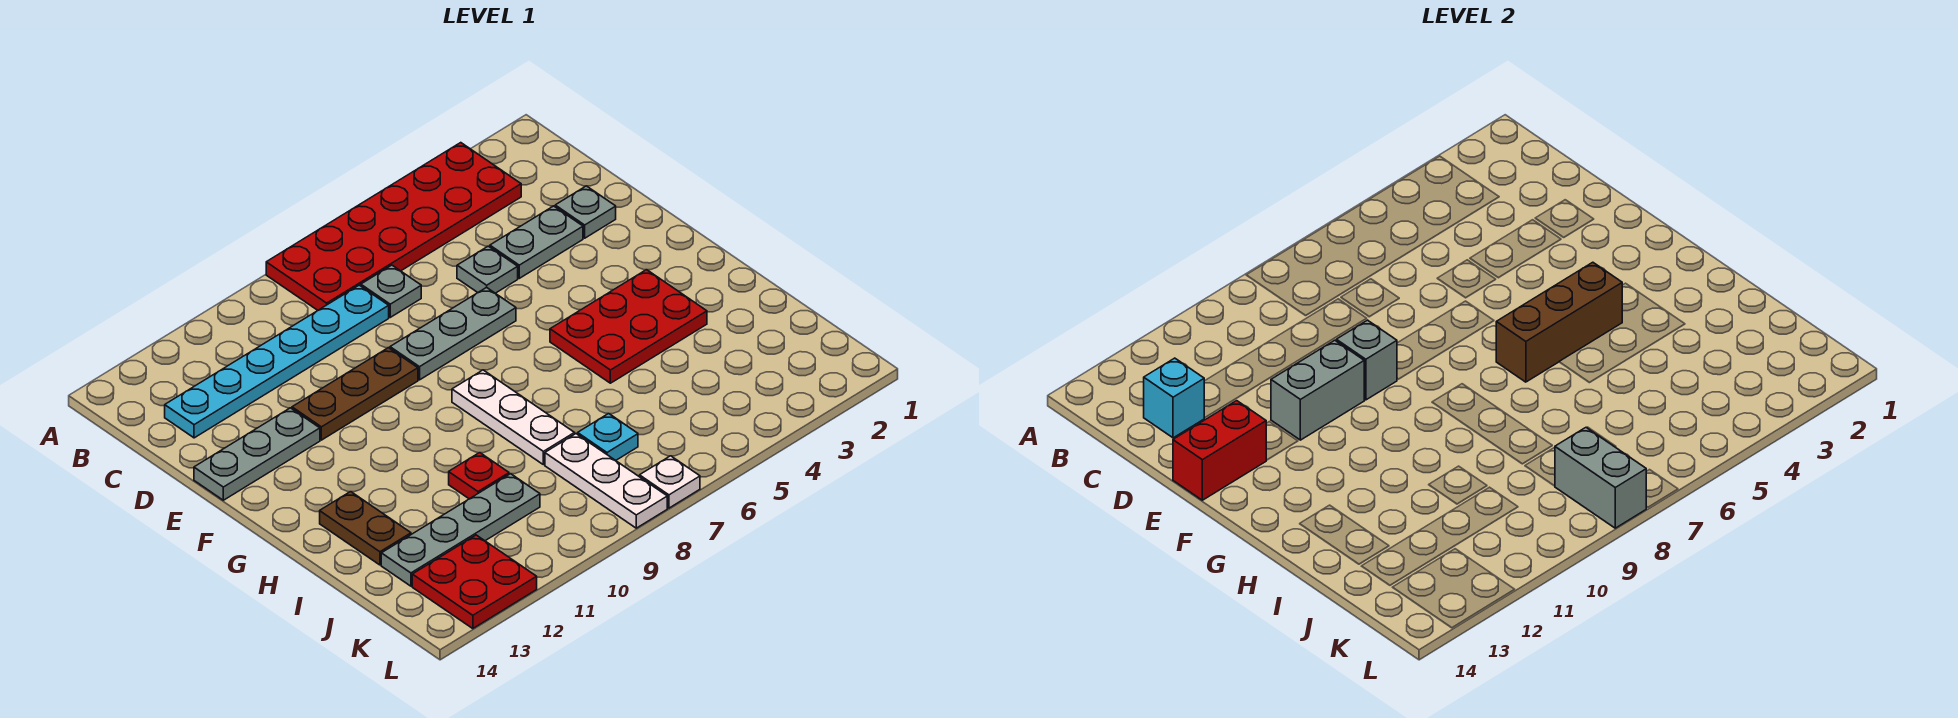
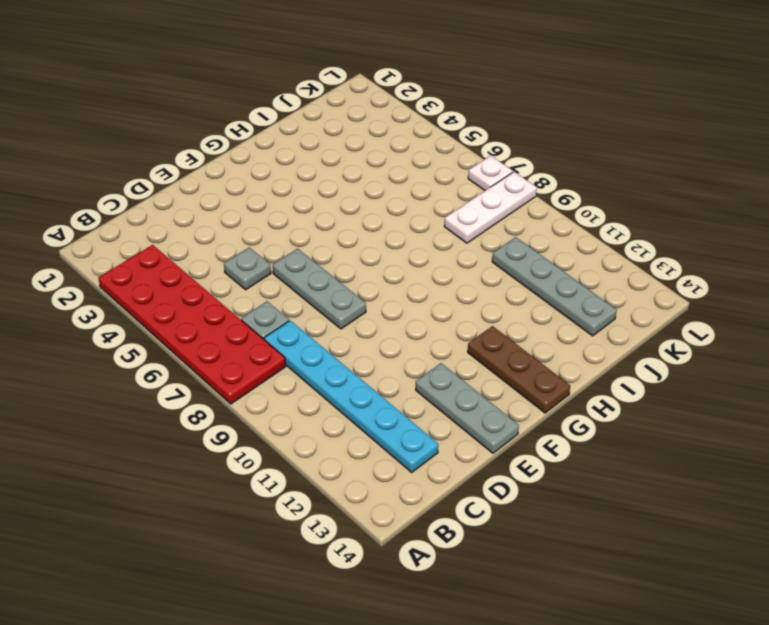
brown plate G12:G14 level 1 -> brown plate E9:E11 level 1
none -> grey plate D2 level 1
none -> grey plate D3:D4 level 1
none -> red plate G3:H5 level 1

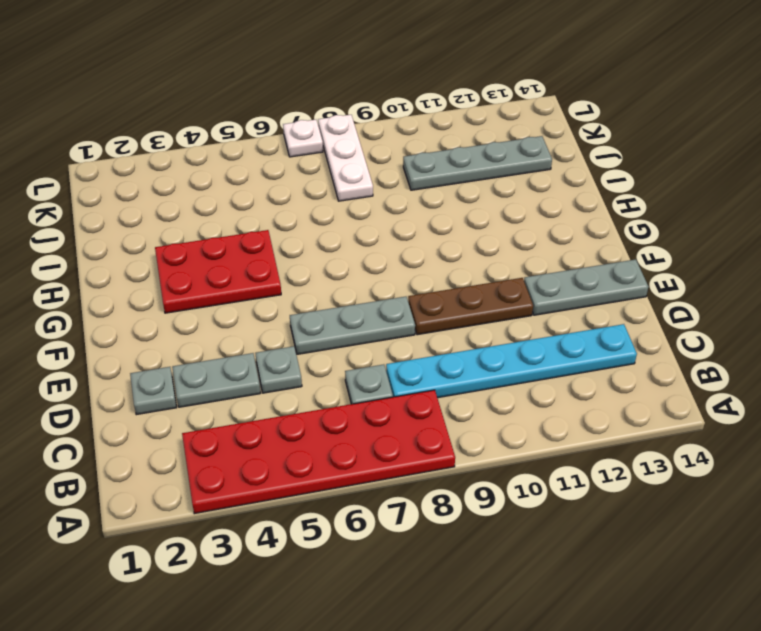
none -> white plate G8:I8 level 1
none -> brown plate H13:I13 level 1
none -> red plate I10 level 1

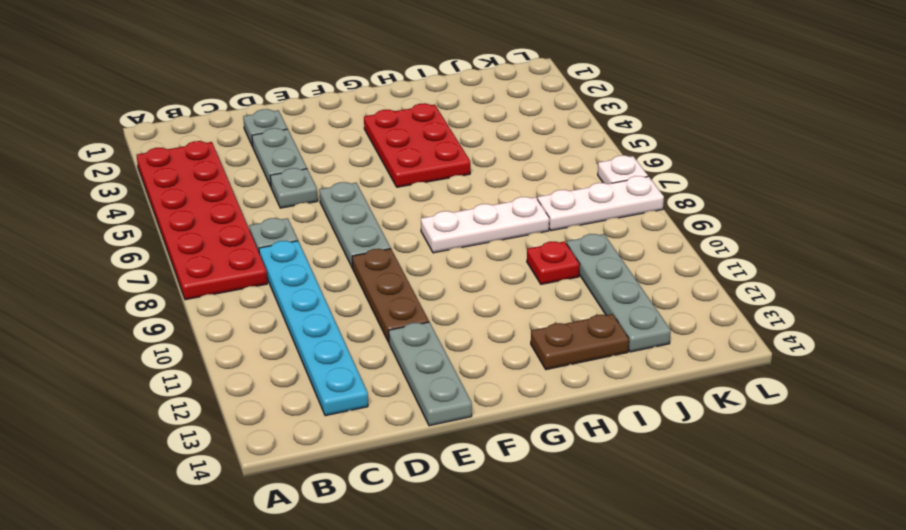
none -> cyan plate J7 level 1
none -> red plate K12:L13 level 1
none -> cyan brick C13 level 2

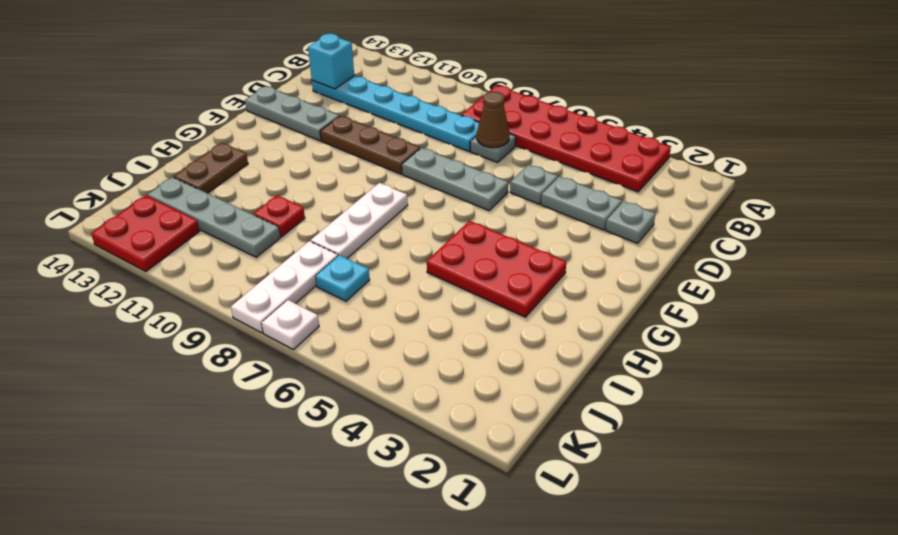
brown cone C7 level 2 -> none
none -> grey brick E9 level 2
none -> grey brick E10:E11 level 2
none -> red brick E13:E14 level 2

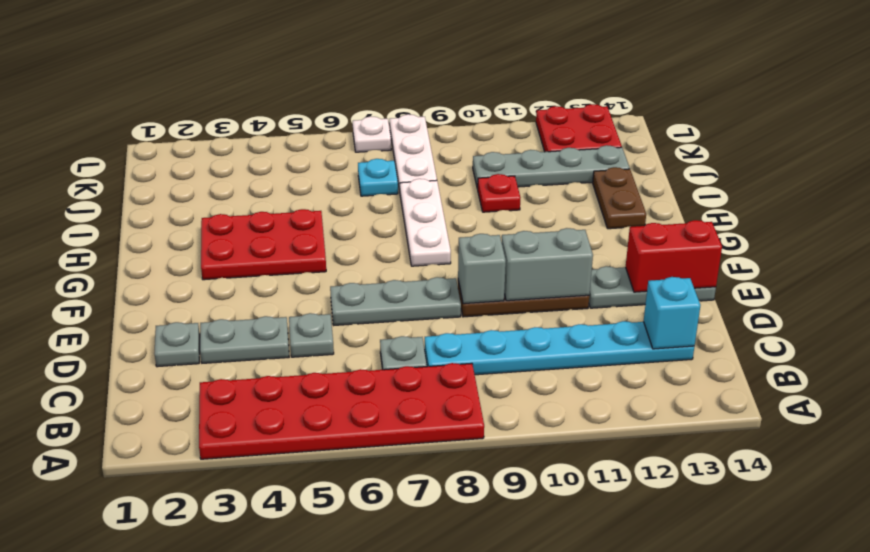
none -> brown brick G4:G6 level 2
none -> grey brick K8:L8 level 2

